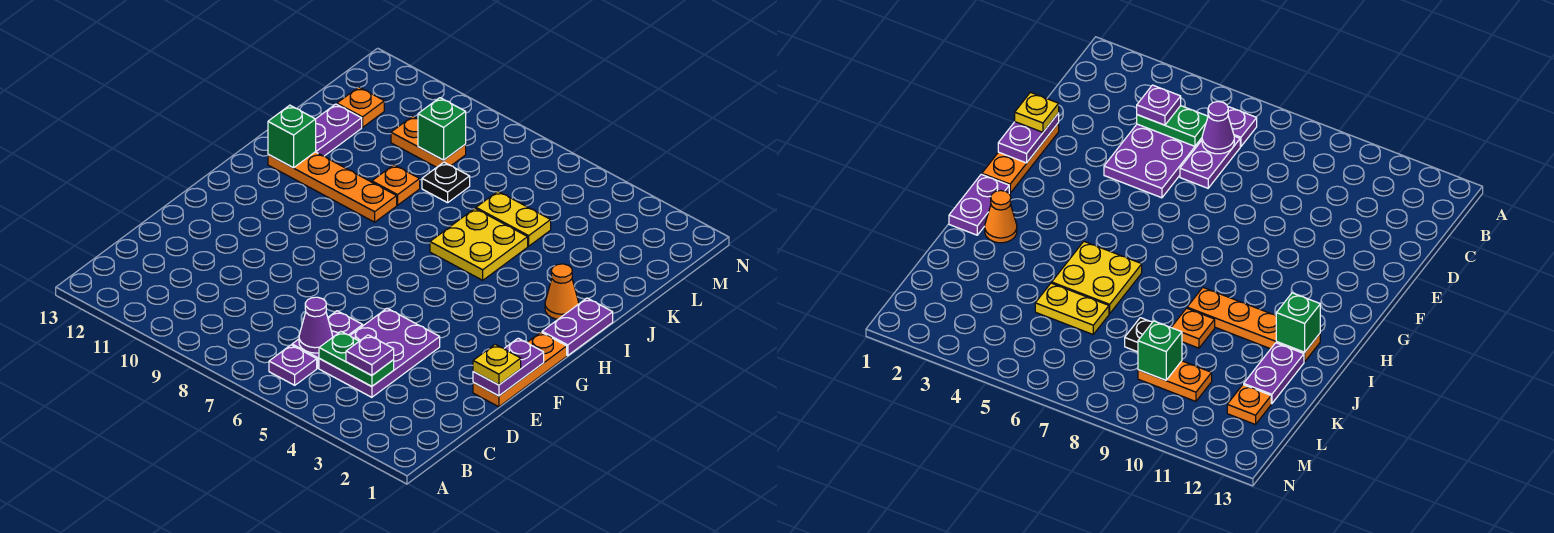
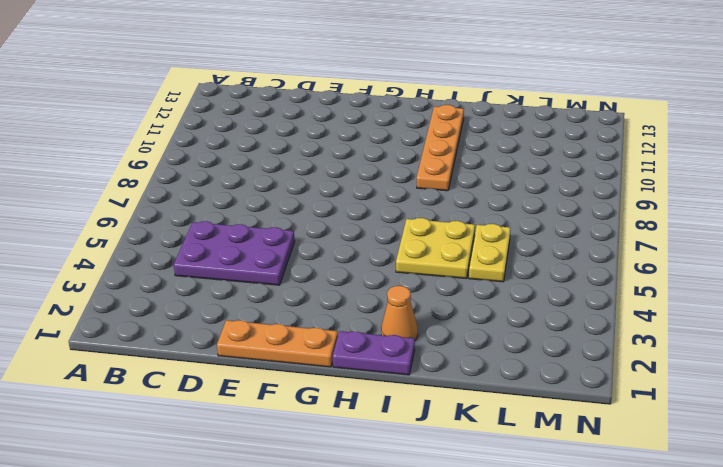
none -> purple plate B6 level 1
none -> purple plate C6:D6 level 1
none -> orange plate J9 level 1

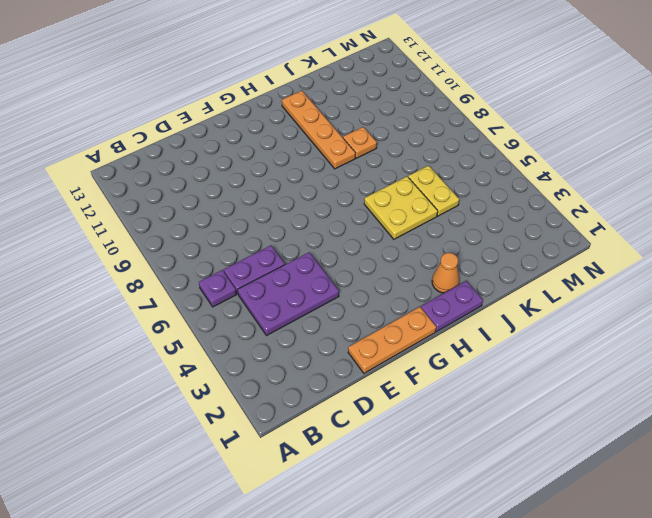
none -> purple plate J12:K12 level 1
none -> black plate K8 level 1
none -> orange plate L9:L10 level 1

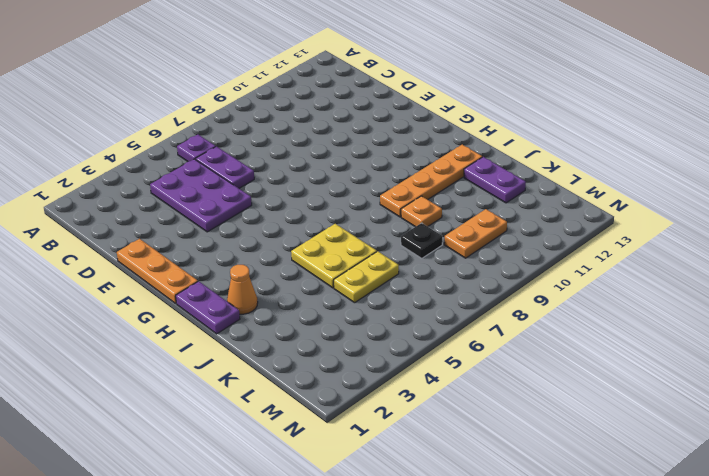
none -> orange plate L12 level 1
none -> green plate C4:C5 level 2
none -> purple cone C6 level 2

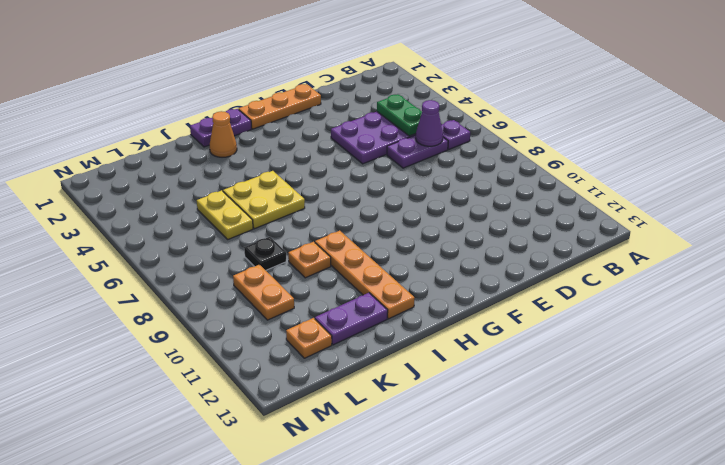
none -> purple plate E1:F1 level 2
none -> green brick I12 level 2
none -> green brick L9 level 2

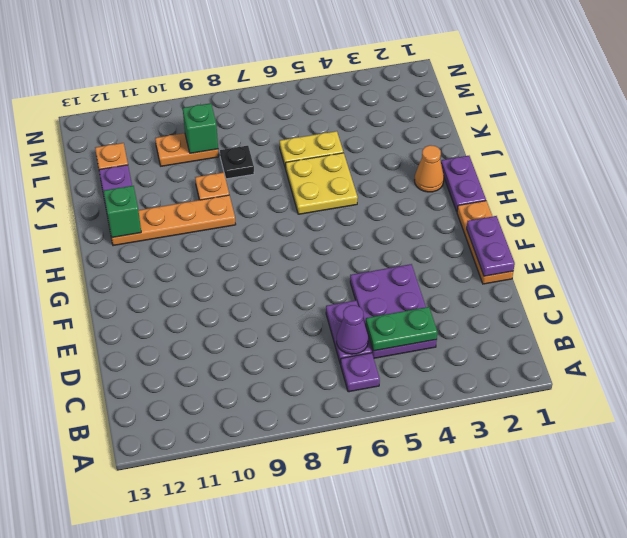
none -> purple plate C4 level 3
none -> yellow plate E1 level 3

